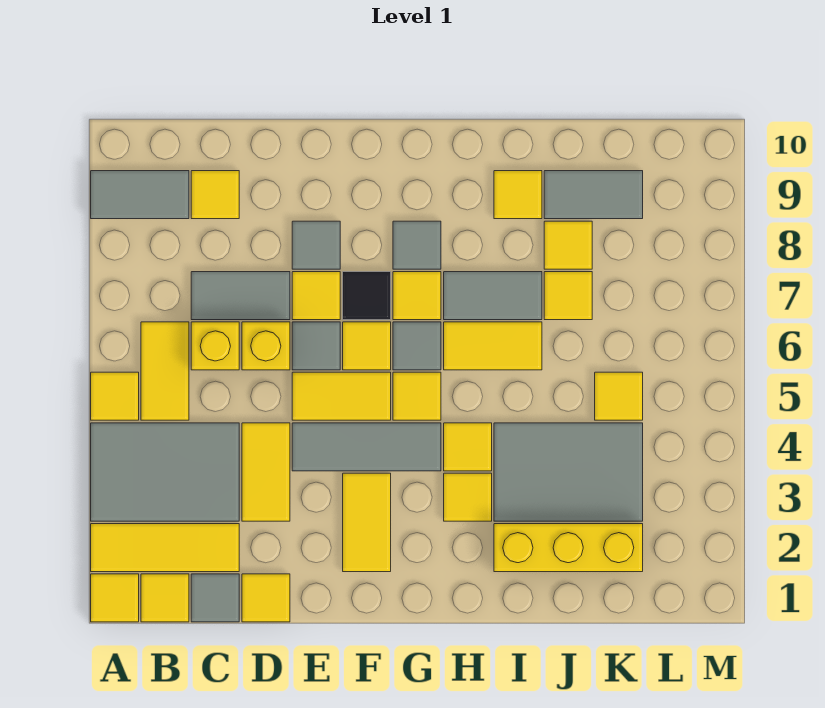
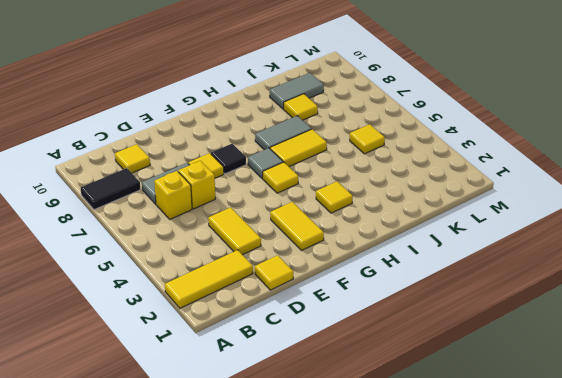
black tile A8:B8 level 1 -> none
none -> yellow tile A1 level 1
none -> grey tile A3:C4 level 1
none -> yellow tile A5 level 1
none -> grey tile A9:B9 level 1

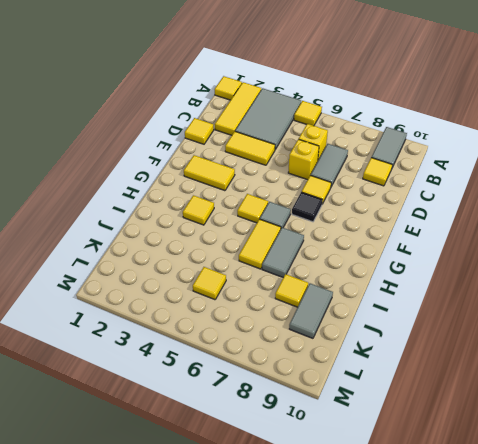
none -> yellow tile B1 level 1
none -> yellow tile B5:B6 level 1
none -> grey tile C1 level 1
none -> grey tile E4:G4 level 1

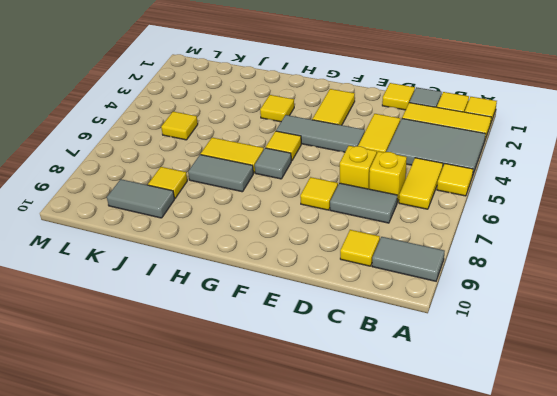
none -> yellow tile E5:F5 level 1
none -> grey tile E6 level 1
none -> grey tile E8 level 1
none -> yellow tile F6 level 1

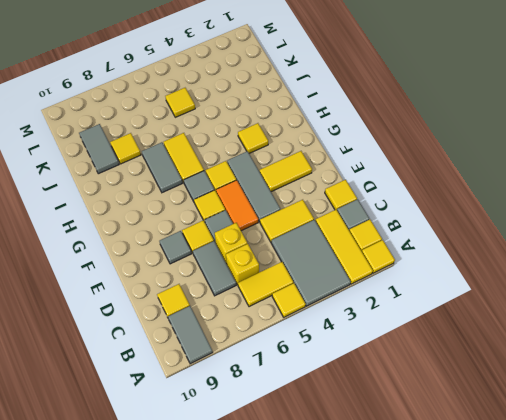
orange tile E5:F5 level 1 -> yellow tile E5:F5 level 1
none -> black tile F7 level 1
none -> yellow tile G7 level 1
none -> grey tile G8 level 1
none -> yellow tile H4 level 1

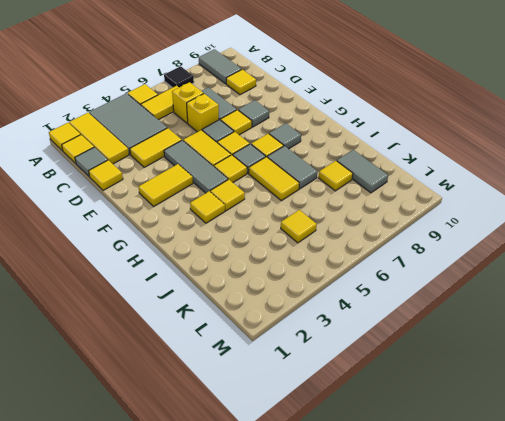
black tile A7 level 1 -> black tile F7 level 1
none -> yellow brick I2:K2 level 1
none -> grey tile I3:K4 level 1
none -> yellow tile I9 level 1
none -> yellow tile J7 level 1

